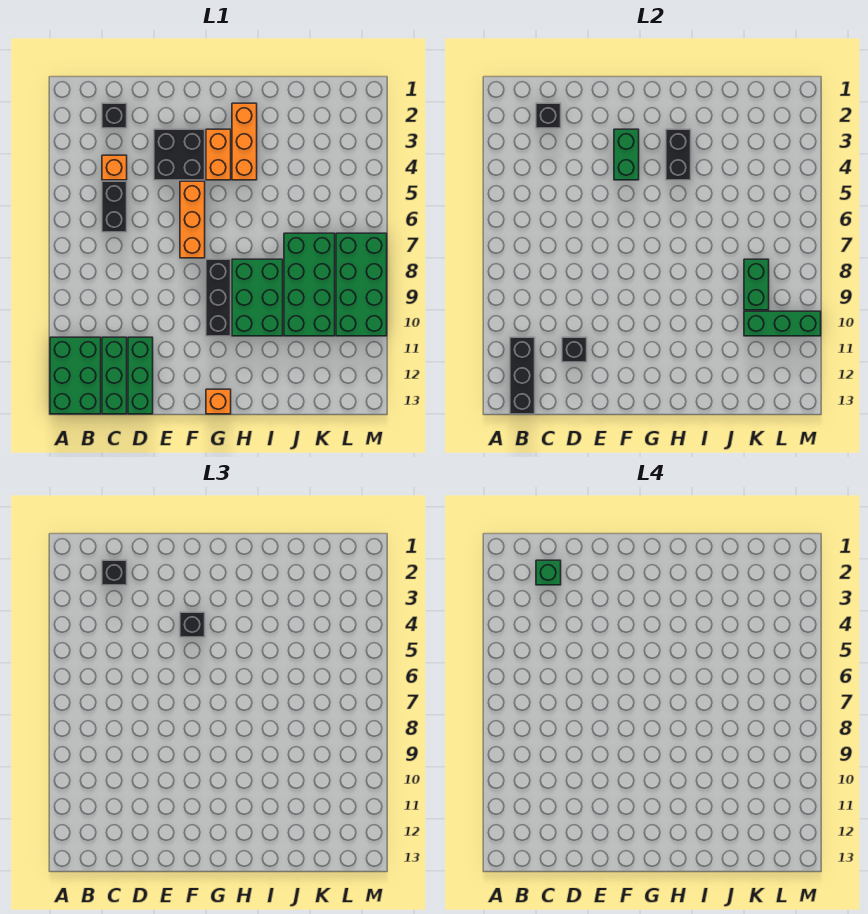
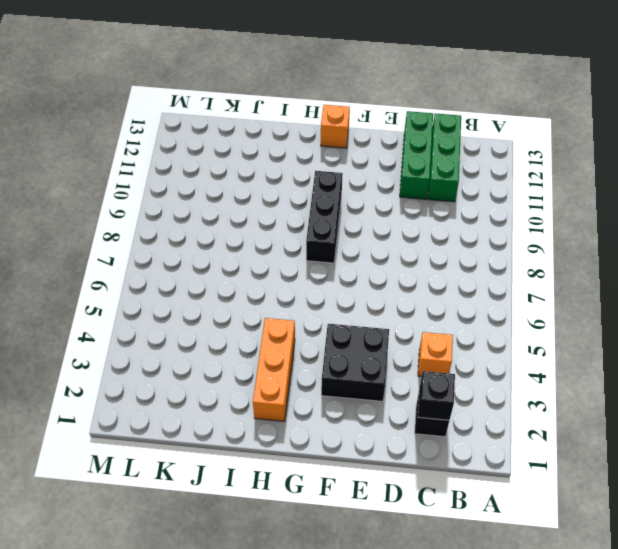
none -> green brick A11:B13 level 1
none -> black brick C5:C6 level 1
none -> orange brick F5:F7 level 1

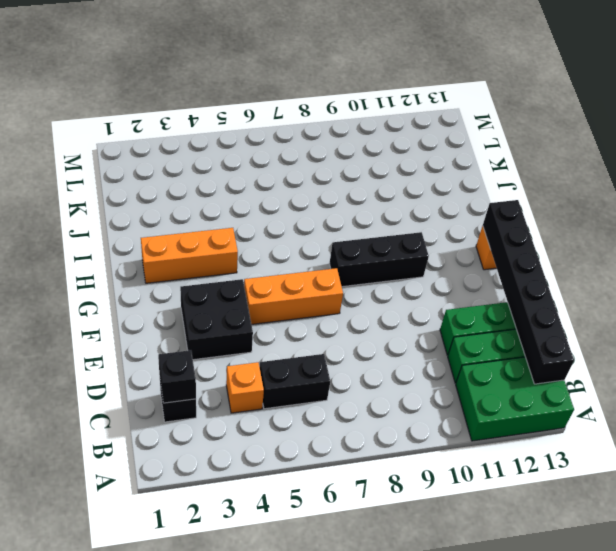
black brick B13:G13 level 2 -> black brick B11:B13 level 2
none -> orange brick G3:G4 level 1
none -> green brick H8:I10 level 1
none -> green brick J7:K10 level 1

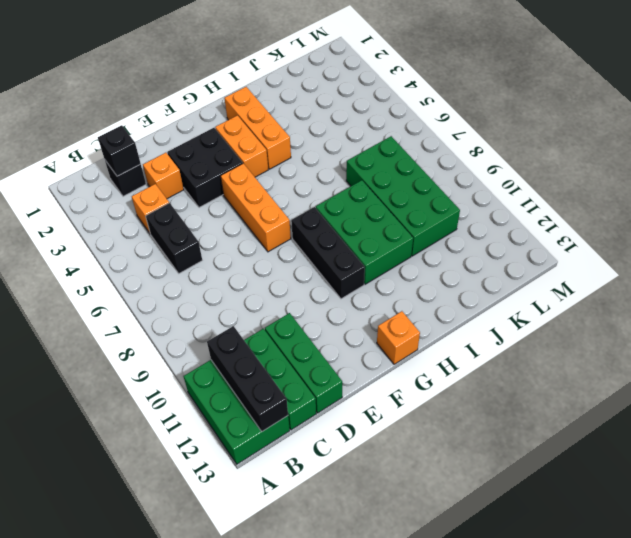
orange brick D3 level 1 -> none
none -> green brick L7:M10 level 1
none -> black brick D11 level 2
none -> green brick F3:F4 level 2

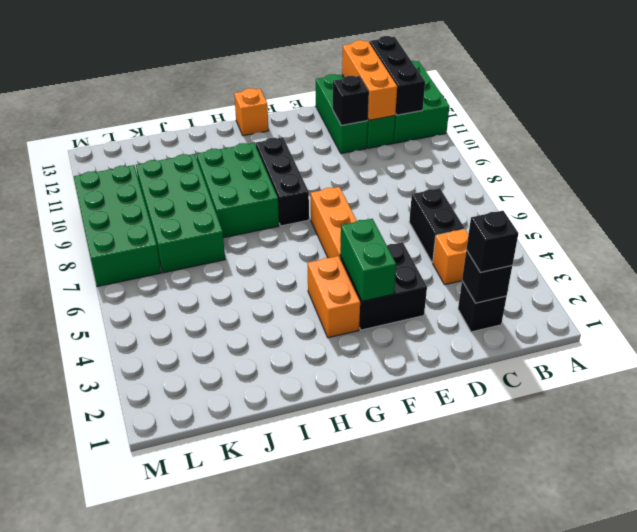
orange brick C11:C13 level 2 -> orange brick H2:H4 level 1
none -> black brick H3:H4 level 2
none -> green brick K8:K9 level 2
none -> green brick K10:M10 level 2

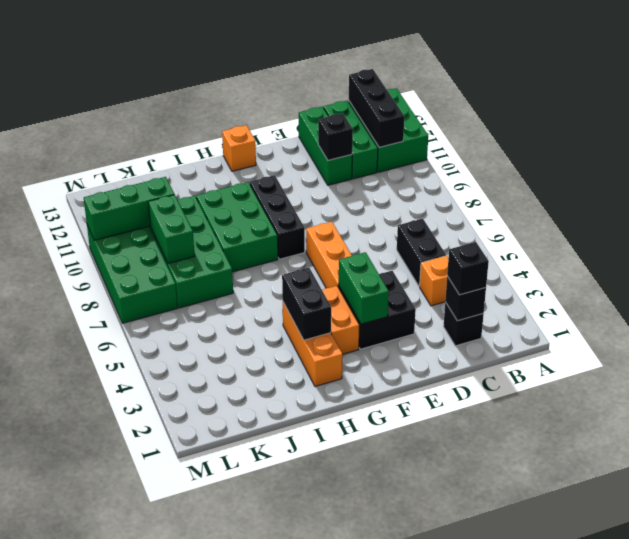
none -> black brick F4 level 3
none -> green brick C2 level 4

